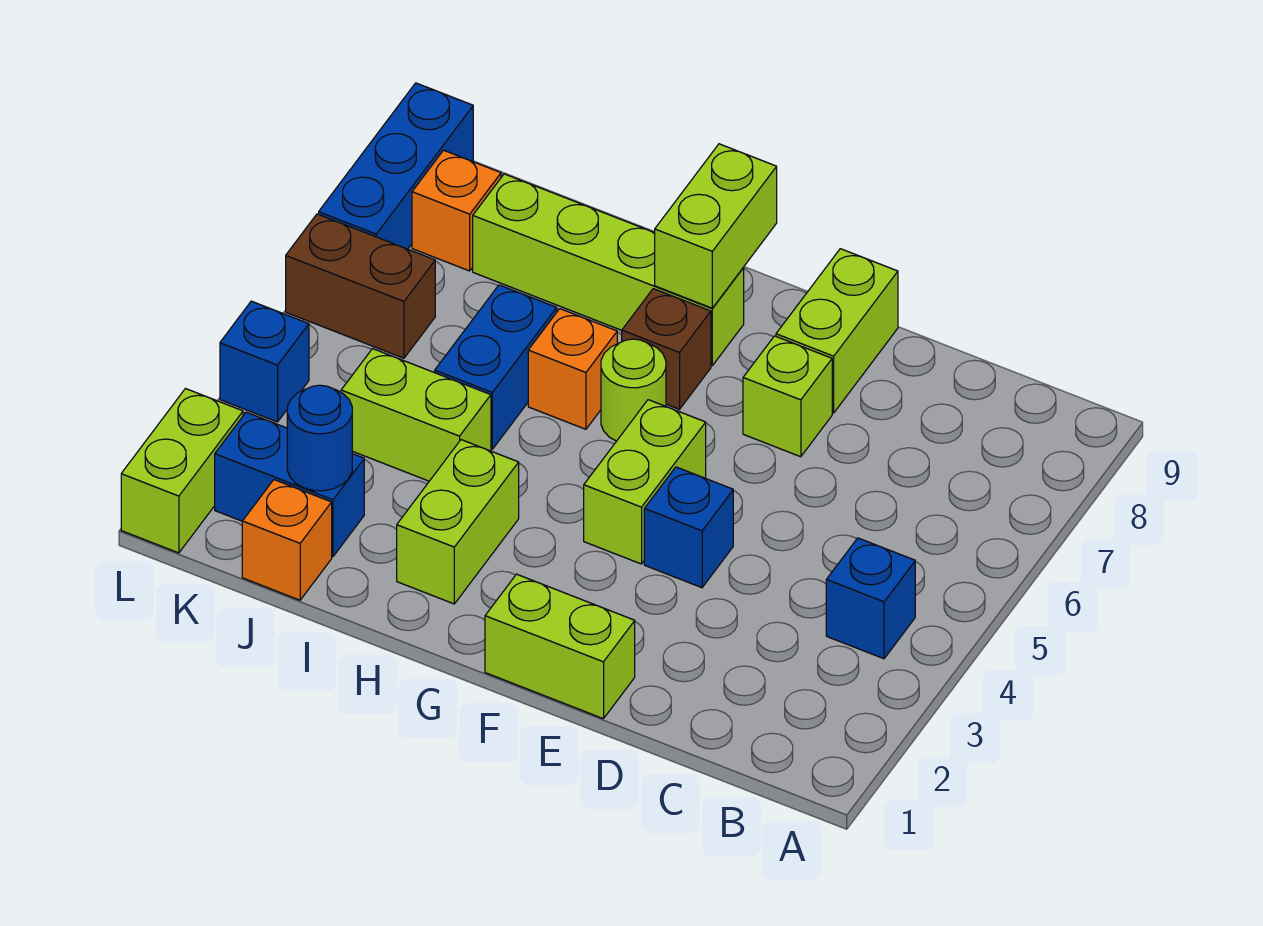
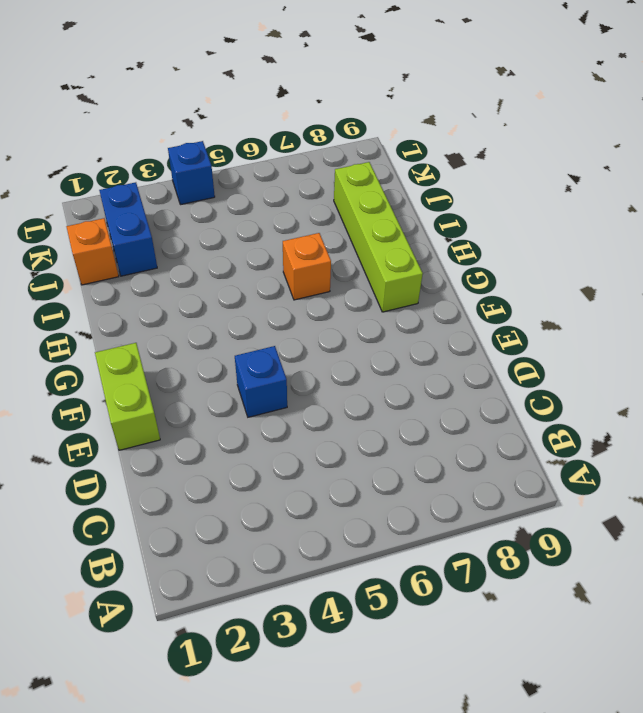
none -> blue brick B4 level 1
none -> lime brick E7 level 1
none -> lime brick E8:E9 level 1

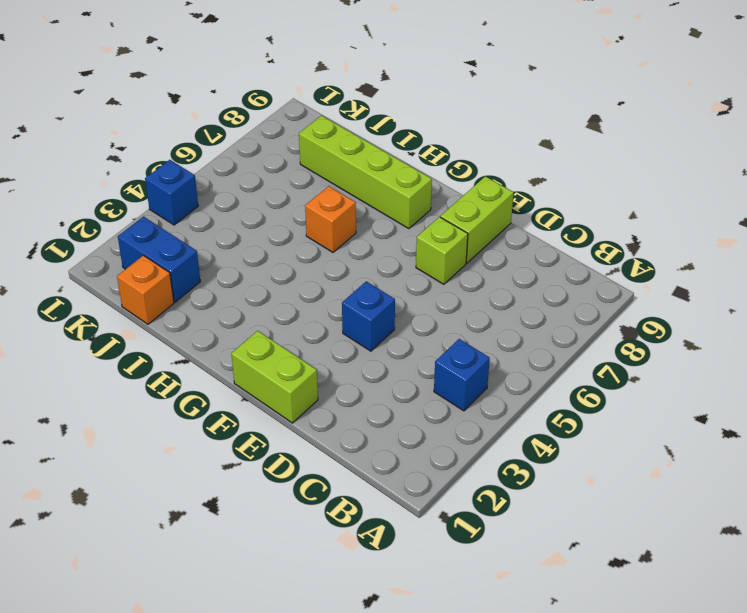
none -> lime brick F4:F5 level 1
none -> lime round brick G6 level 1
none -> brown brick G7 level 1

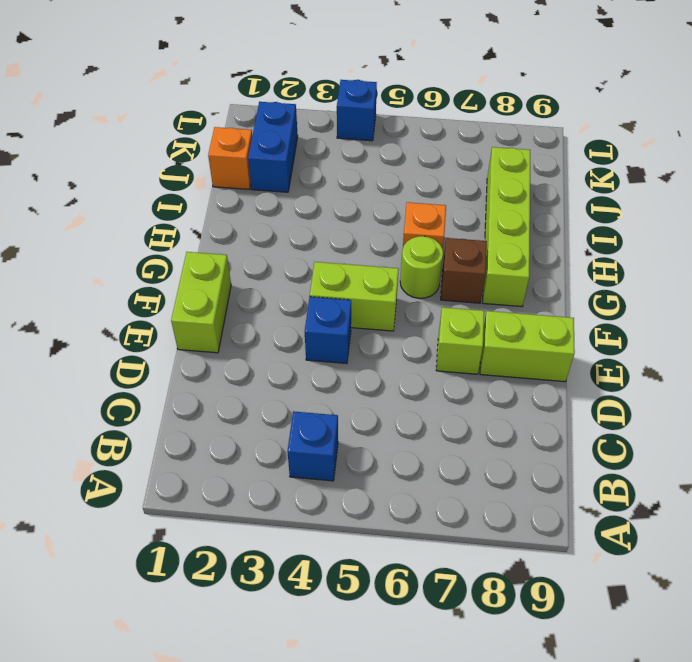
none -> lime brick H2:H3 level 1
none -> lime brick I4:J4 level 1
none -> blue brick I5:I6 level 1

